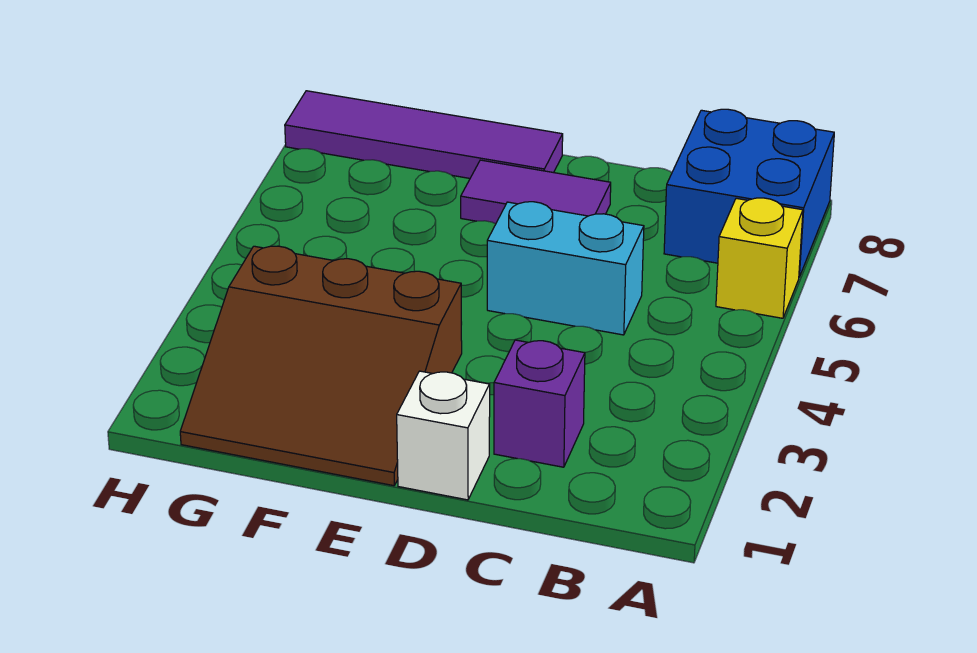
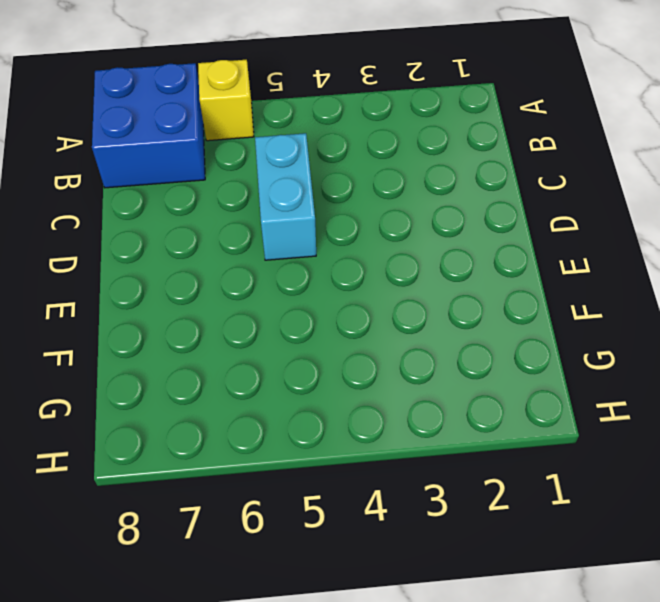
none -> purple brick C2 level 1
none -> white brick D1 level 1

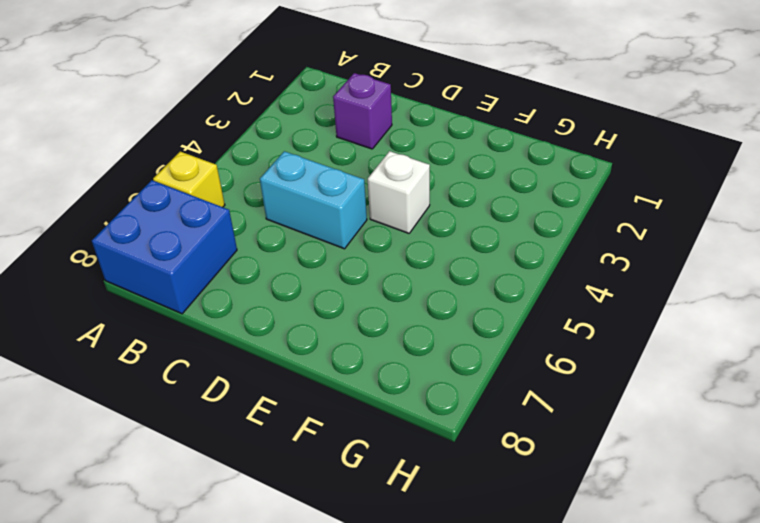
white brick E4 level 1 -> white brick D1 level 1
none -> purple tile D7:E7 level 1
none -> brown slope E1:G3 level 1 top 3

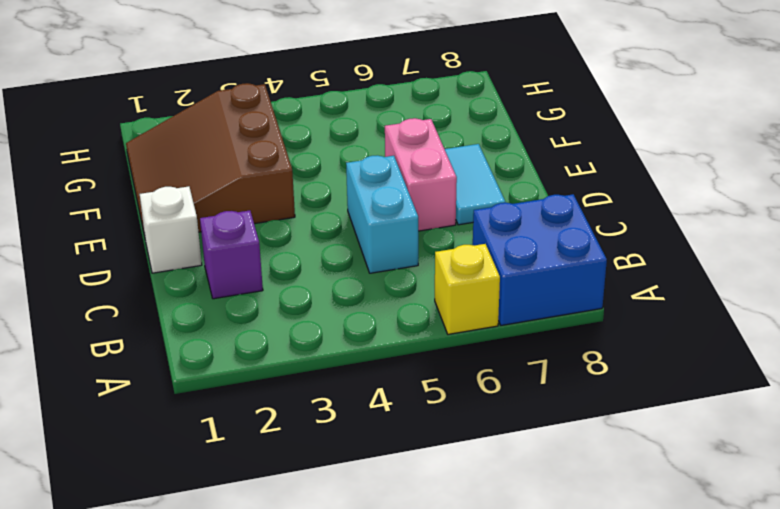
pink brick D6:E6 level 1 -> none
cyan tile D7:E7 level 1 -> purple tile D7:E7 level 1
none -> purple tile E8:H8 level 1

